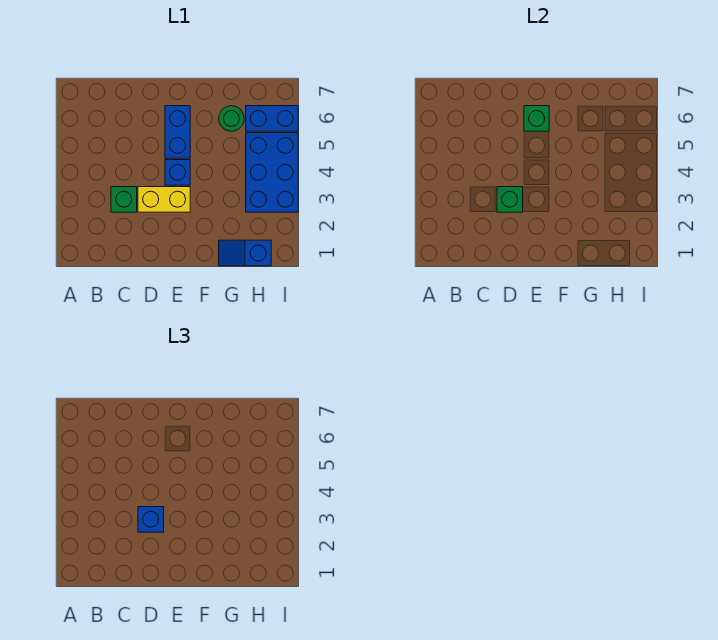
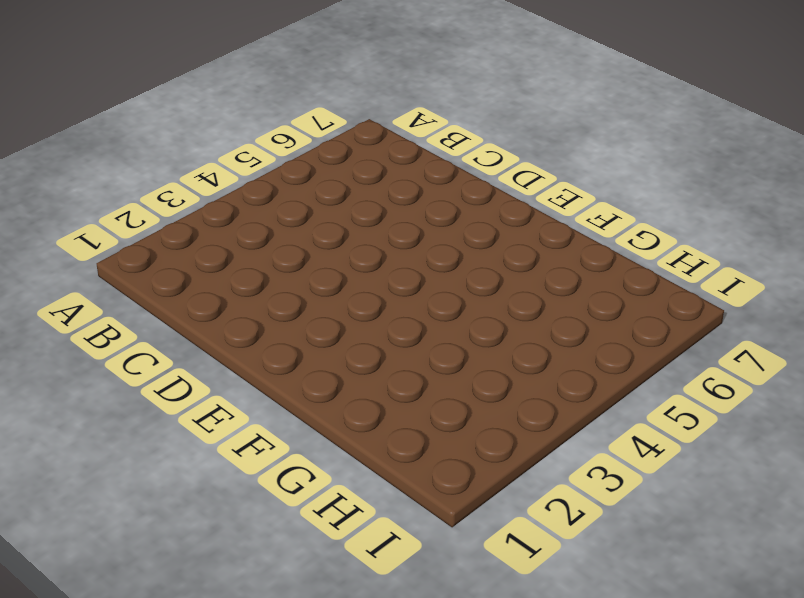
none -> green brick C3 level 1
none -> yellow brick D3:E3 level 1

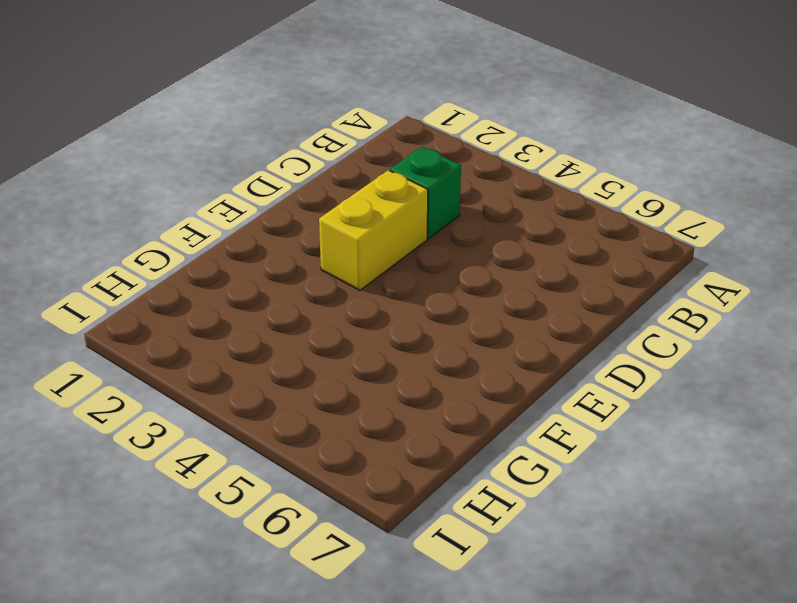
none -> blue brick E4 level 1
none -> blue brick E5:E6 level 1

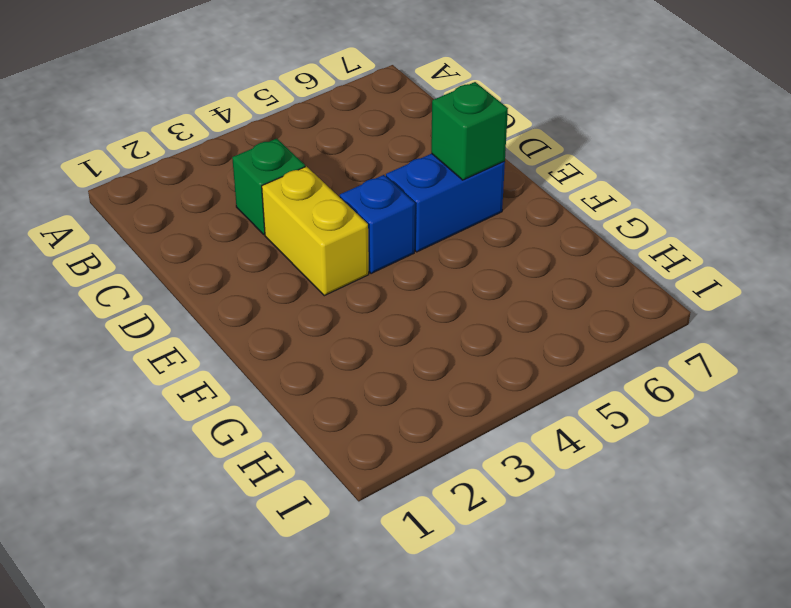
none -> blue slope G1:H1 level 1 top H
none -> green round brick G6 level 1

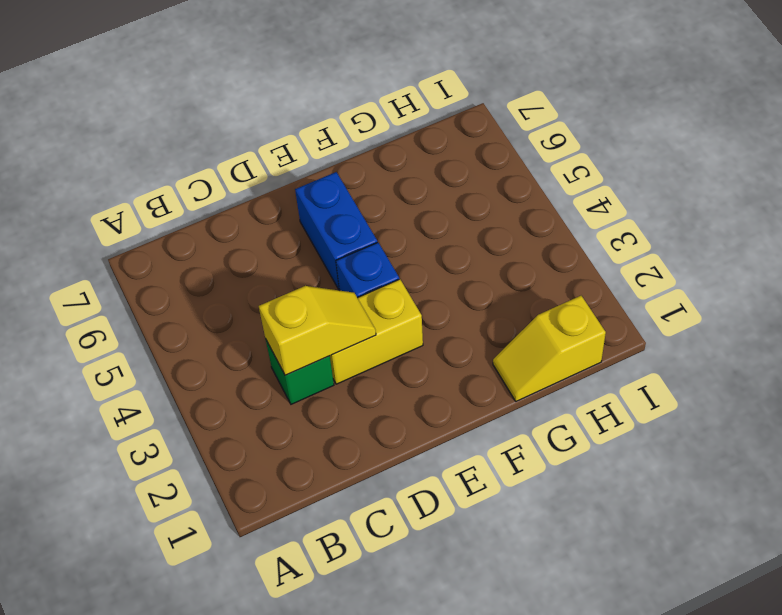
yellow slope C3:D3 level 2 top C -> green brick D3 level 2
yellow slope G1:H1 level 1 top H -> blue slope G1:H1 level 1 top H
none -> green round brick G6 level 1
none -> blue brick H3:I5 level 1

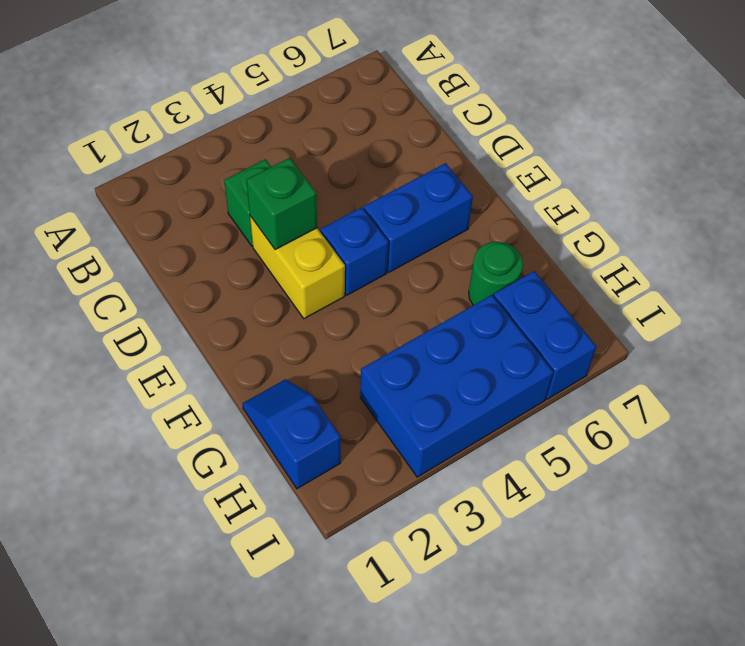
none -> green brick E6 level 2
none -> blue brick D3 level 3

